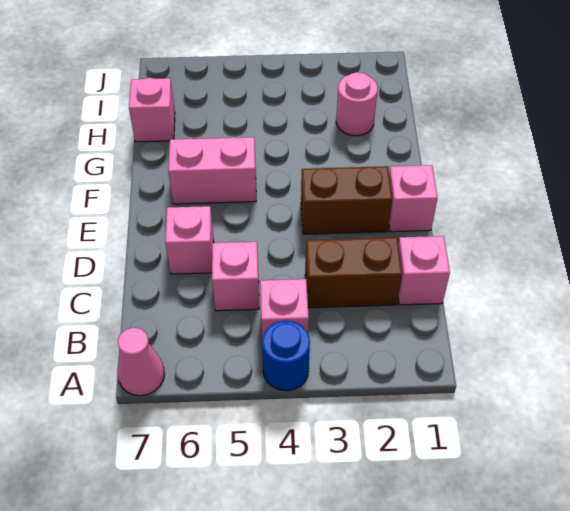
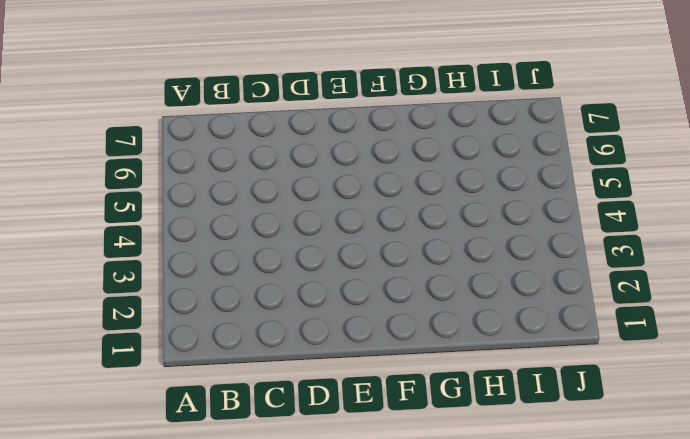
none -> blue round brick A4 level 1
none -> pink cone A7 level 1
none -> pink brick B4 level 1

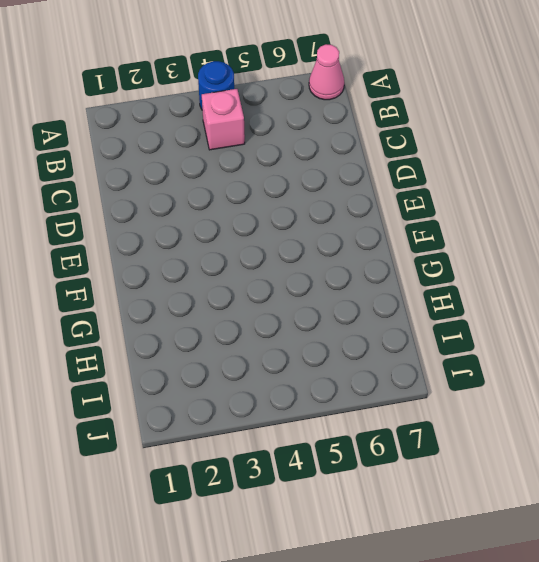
none -> pink brick C1 level 1
none -> brown brick C2:C3 level 1
none -> pink brick C5 level 1

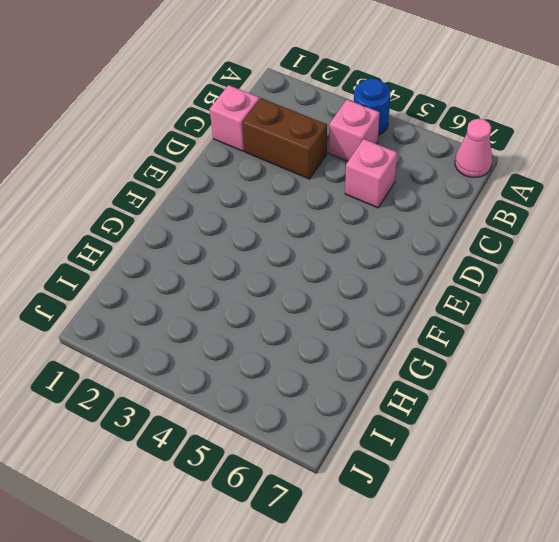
none -> pink brick D6 level 1
none -> pink brick E1 level 1
none -> brown brick E2:E3 level 1

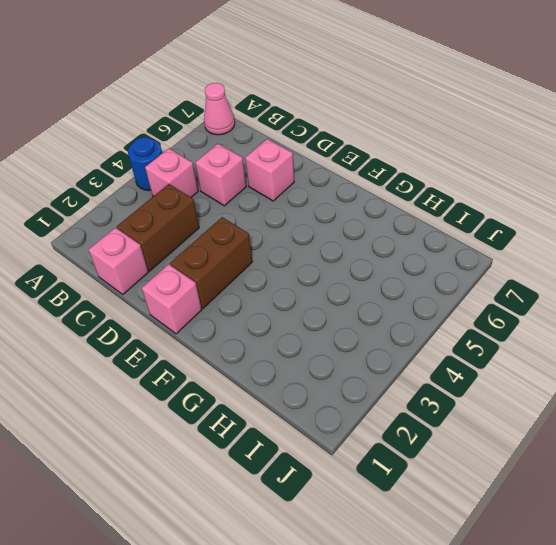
none -> pink brick F5:F6 level 1
none -> pink round brick H2 level 1
none -> pink brick H7 level 1

